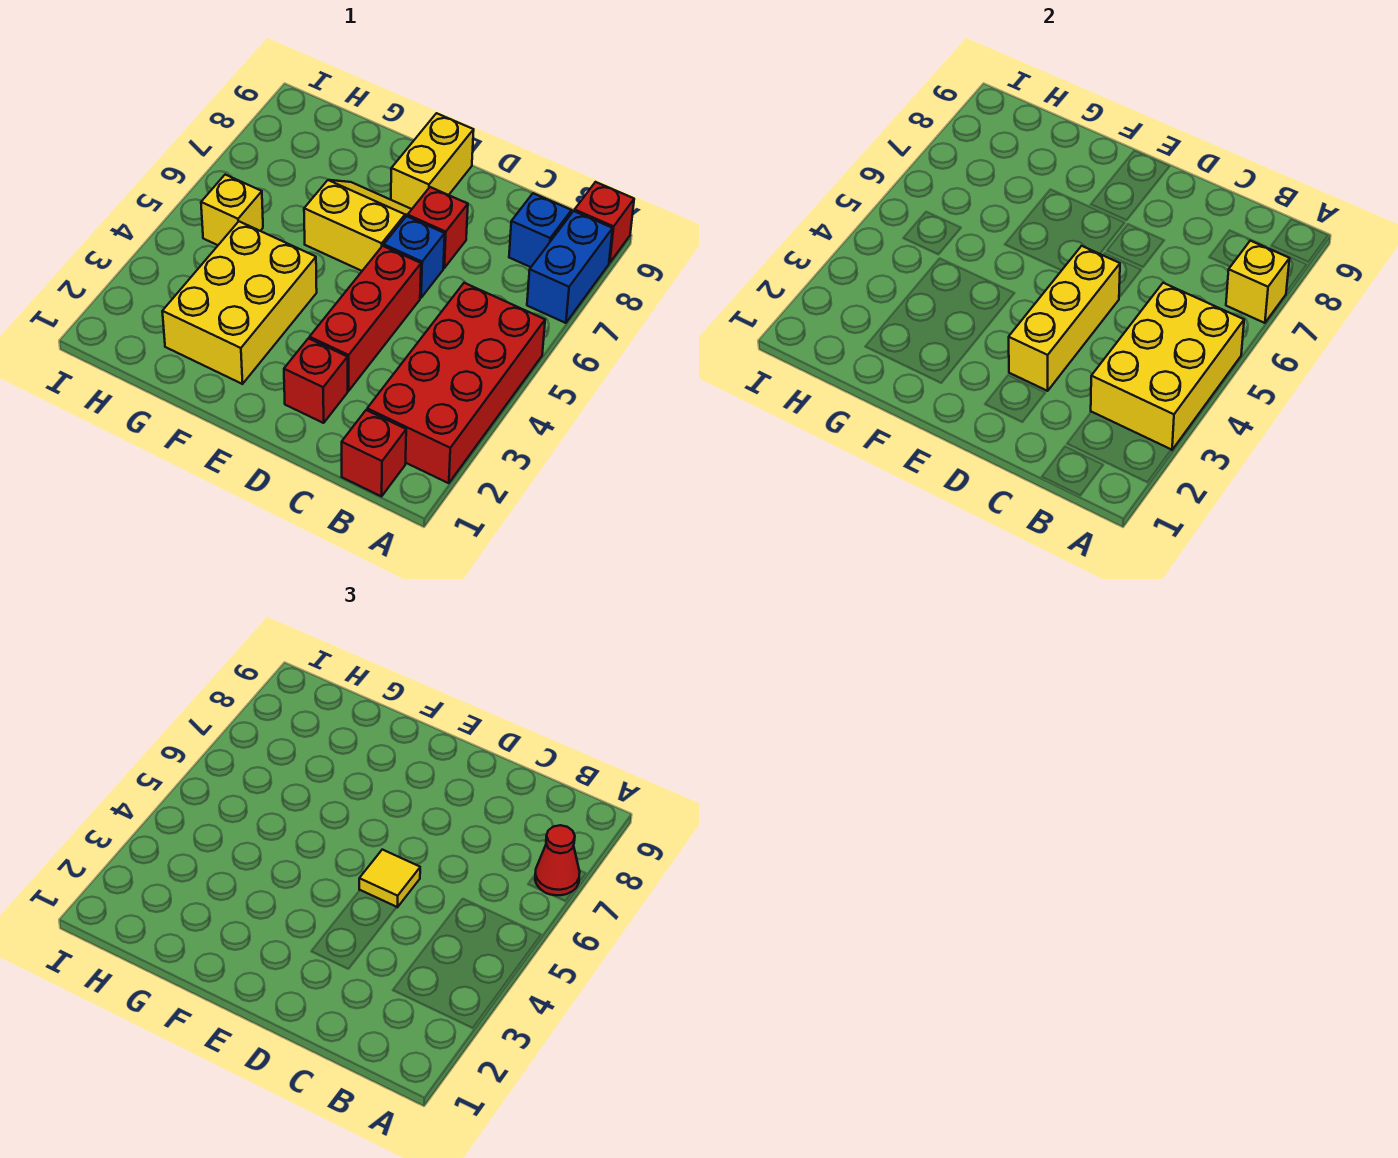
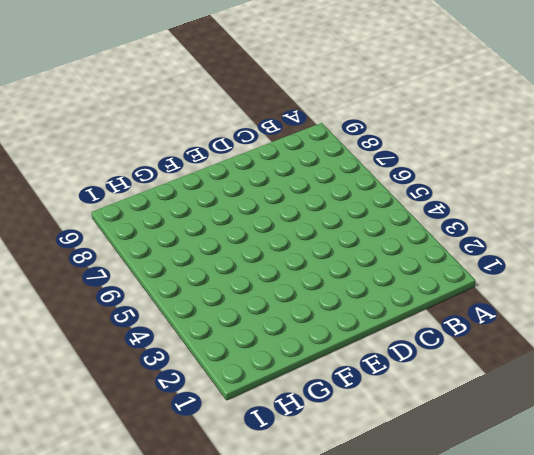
none -> red brick A2:B5 level 1
none -> blue brick A7:A8 level 1
none -> red brick A9 level 1

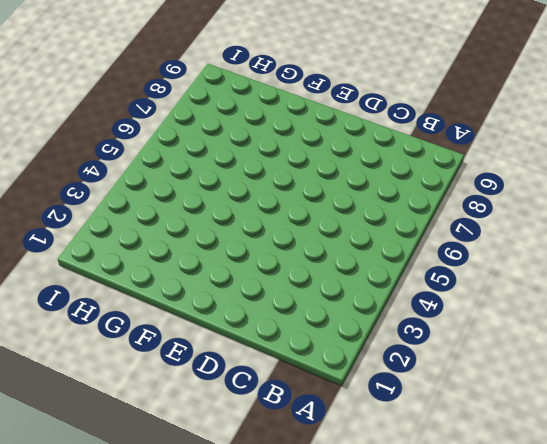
none -> red brick A2:B5 level 1
none -> blue brick A7:A8 level 1
none -> red brick A9 level 1

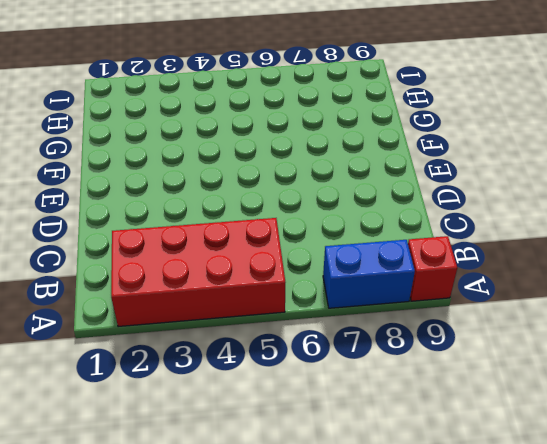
none -> red brick B1 level 1
none -> blue brick B8 level 1
none -> red brick D2 level 1

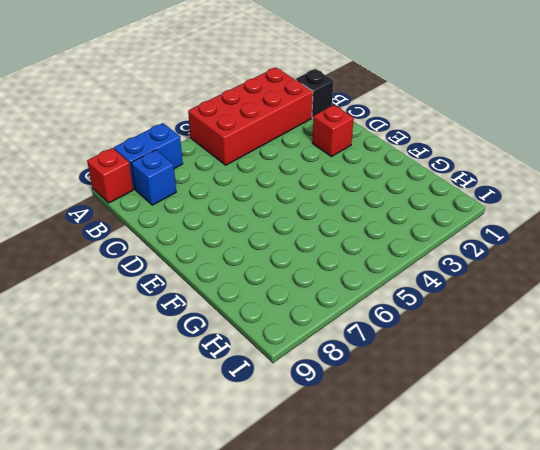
black brick B1 level 1 -> red brick B1 level 1
none -> red brick D3:D5 level 1
none -> blue brick D6 level 1
none -> red brick D7 level 1

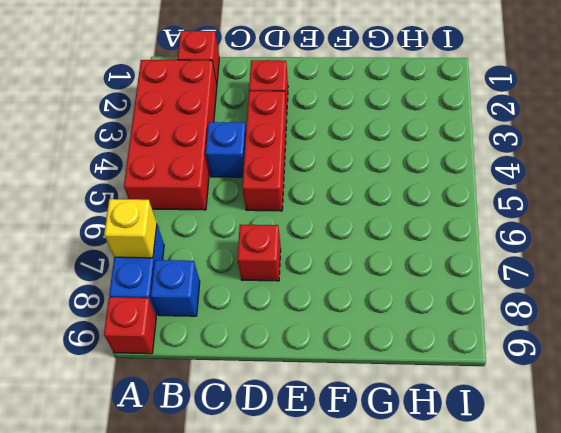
blue brick C4 level 1 -> blue brick D6 level 1
none -> yellow slope E6:F7 level 1 top 6
none -> yellow brick E8:E9 level 1
none -> yellow brick F2:G4 level 1

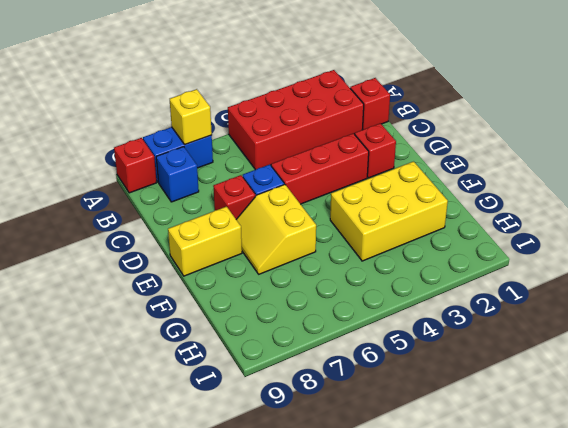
none -> yellow brick H5 level 1
none -> yellow brick A3:B5 level 2
none -> yellow brick D3:D5 level 2

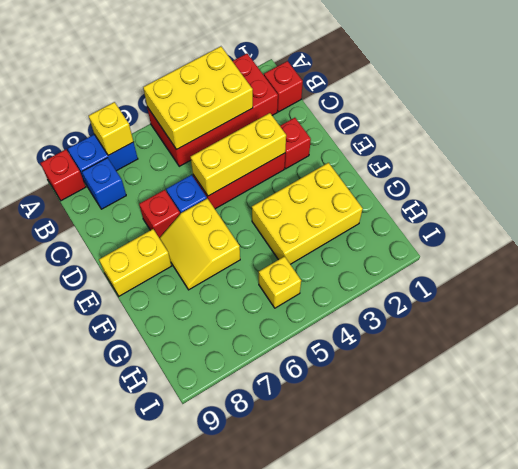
none -> red cone A7 level 3
none -> yellow tile D5 level 3

